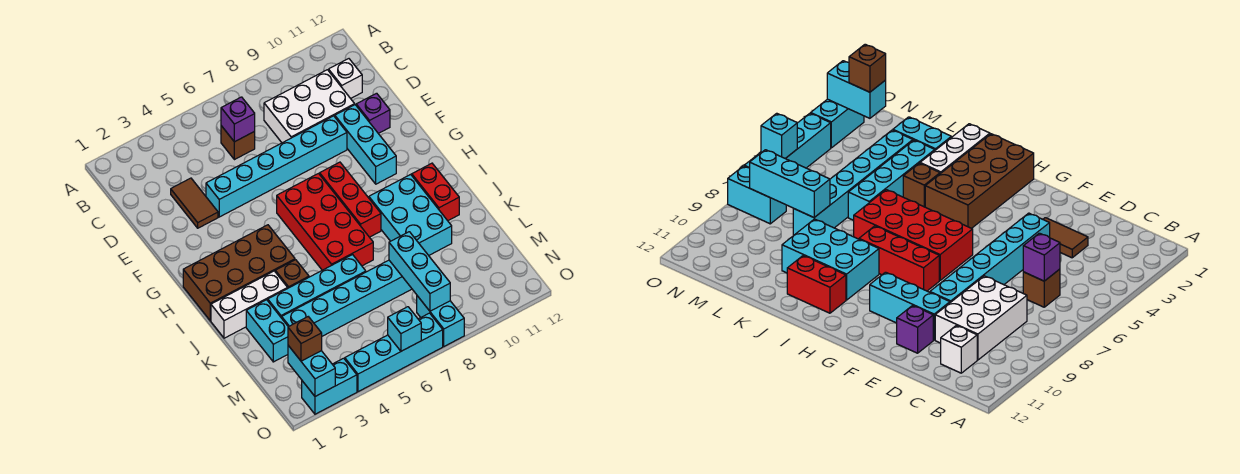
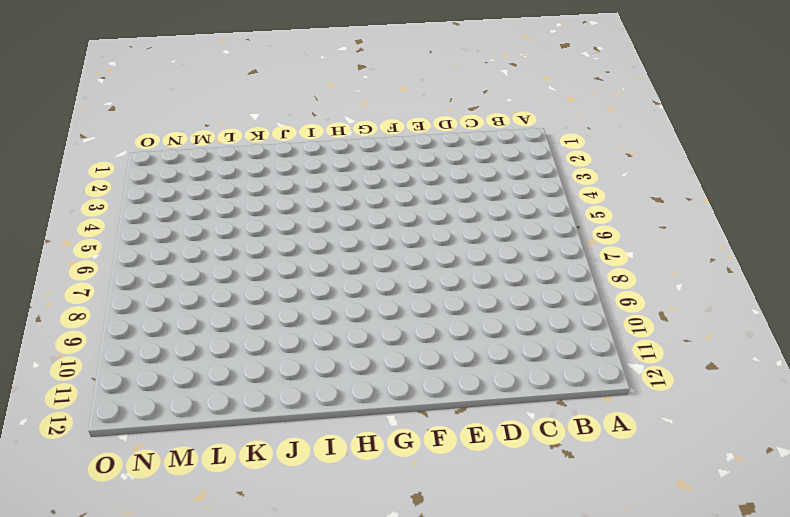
none -> brown brick C6 level 1
none -> white brick C8:D10 level 1
none -> white brick C11 level 1

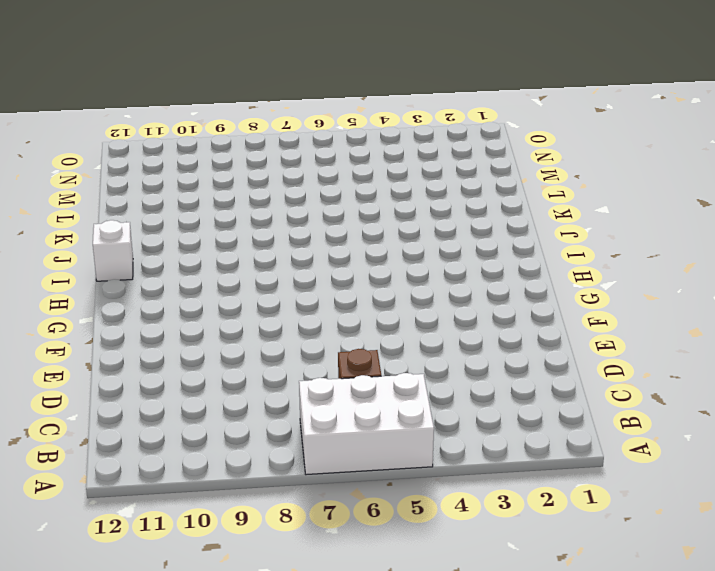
white brick A5:B7 level 1 -> white brick C8:D10 level 1
white brick I12 level 1 -> white brick C11 level 1
none -> brown tile D3:E3 level 1
none -> cyan brick E4:E9 level 1
none -> cyan brick E10:G10 level 1

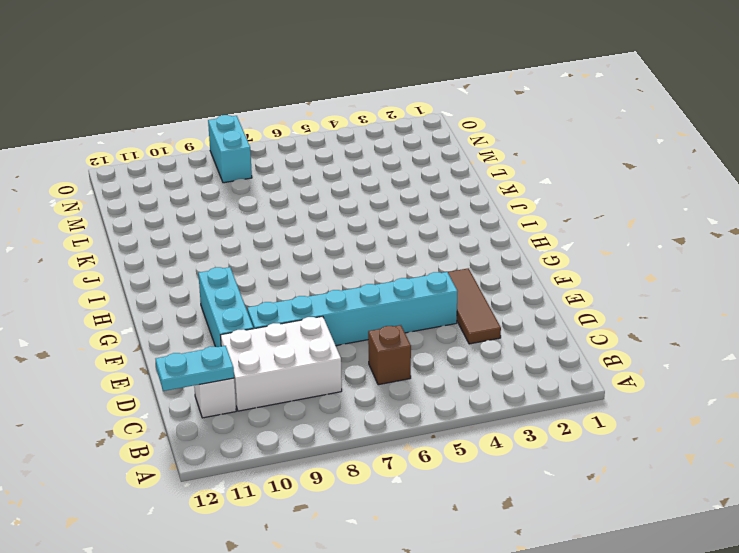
cyan plate C11:C12 level 2 -> none
brown tile D3:F3 level 1 -> brown tile D3:E3 level 1
none -> purple brick E11 level 1
none -> red brick G6:J7 level 1
none -> red brick G8:I8 level 1

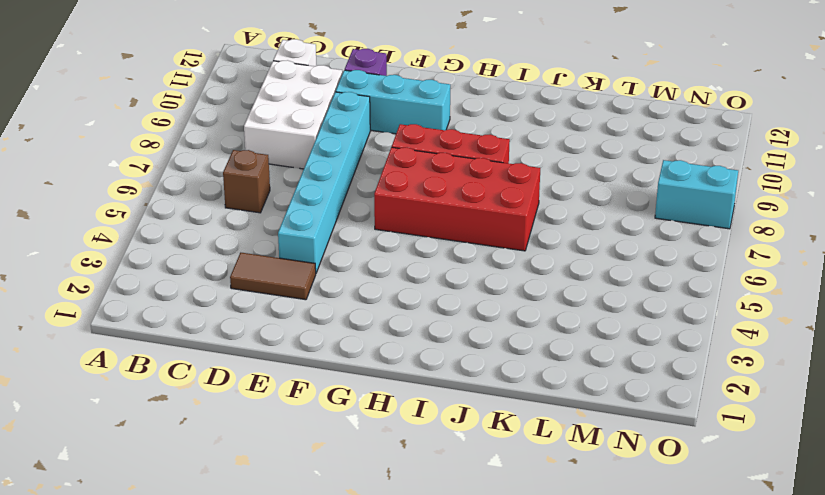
none -> brown brick H1:I4 level 1
none -> cyan brick I9:K10 level 1
none -> red brick I11:J11 level 1

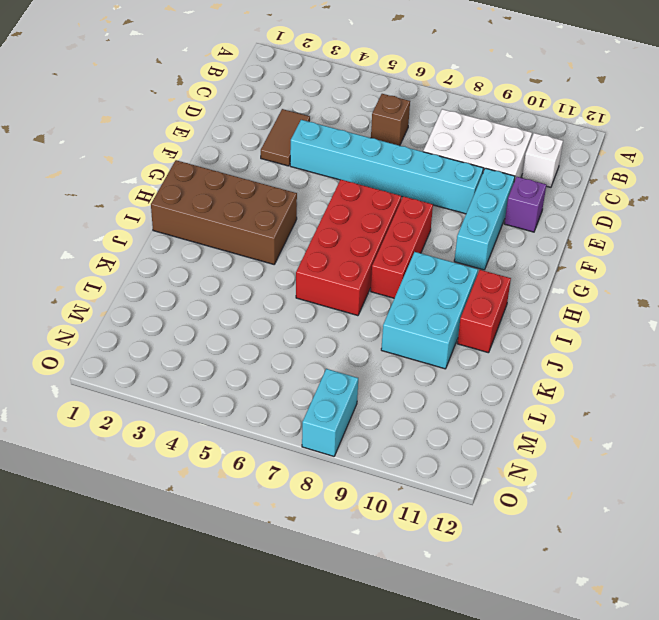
none -> white brick J1:J3 level 1
none -> brown brick J4 level 1
none -> cyan brick K2:L2 level 1

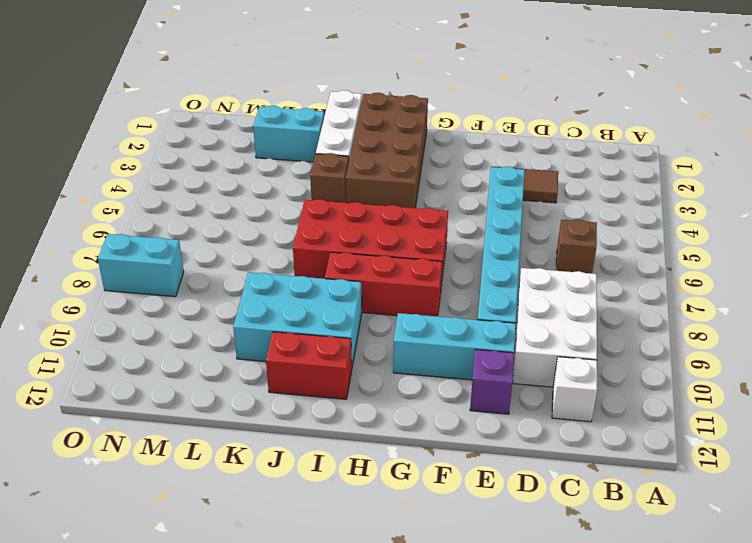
none -> cyan brick K3:K6 level 1
none -> cyan brick L3:L8 level 1
none -> cyan brick O2:O3 level 1

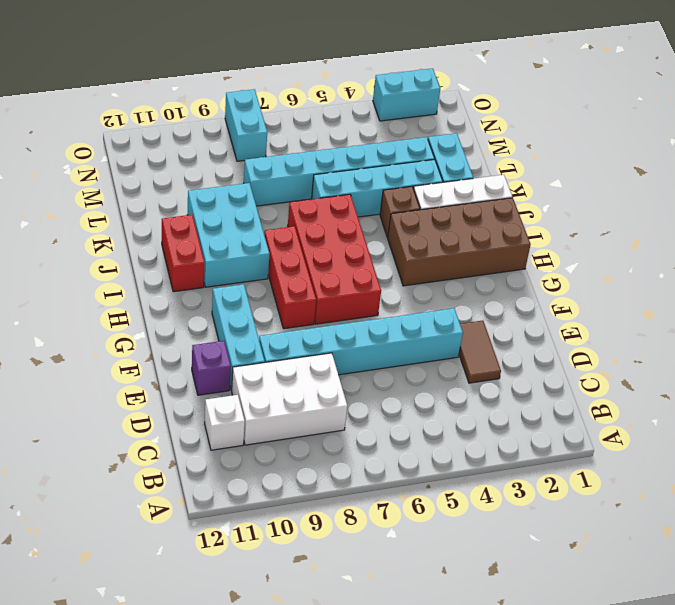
none -> brown brick C6 level 1
none -> cyan brick O4:O7 level 1
none -> purple brick C6 level 2

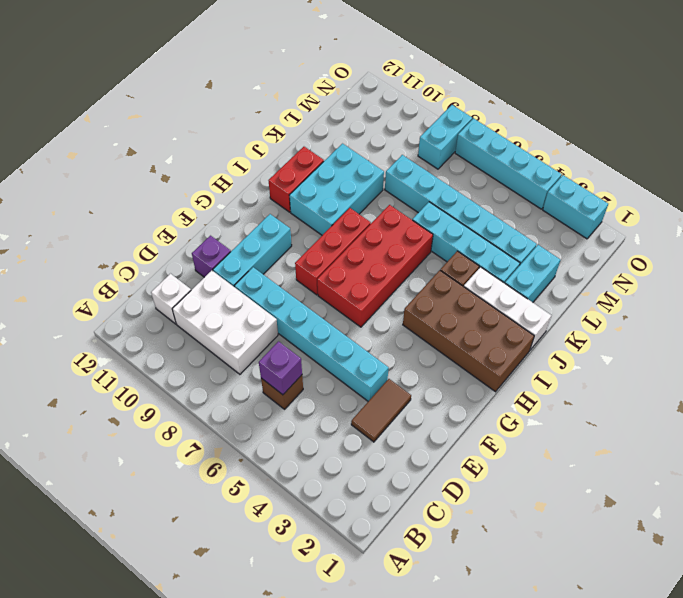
none -> cyan brick L8:N8 level 2
none -> cyan brick N2:O2 level 2
none -> cyan brick O6 level 2

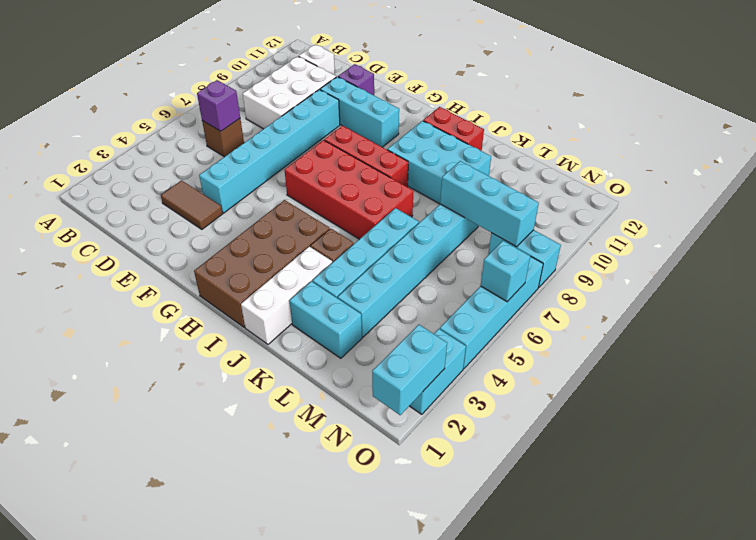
cyan brick O1:O2 level 2 -> cyan brick N2:O2 level 2
none -> brown brick N2 level 3

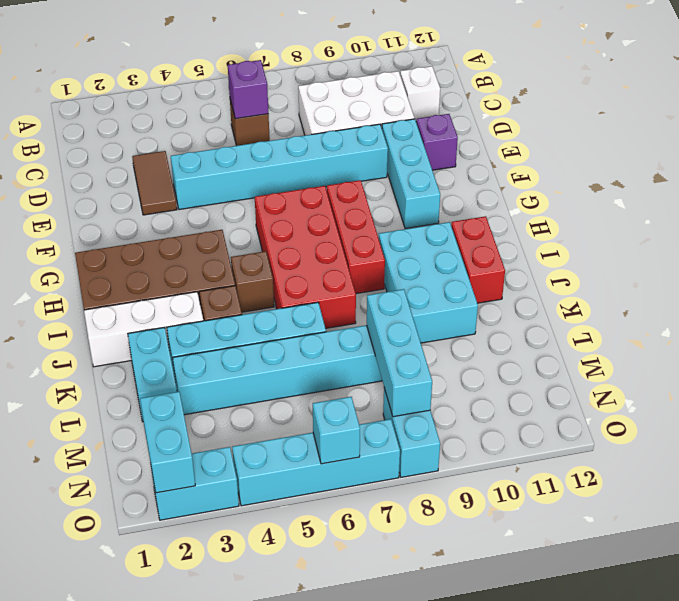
brown brick I5 level 1 -> brown brick N2 level 3

